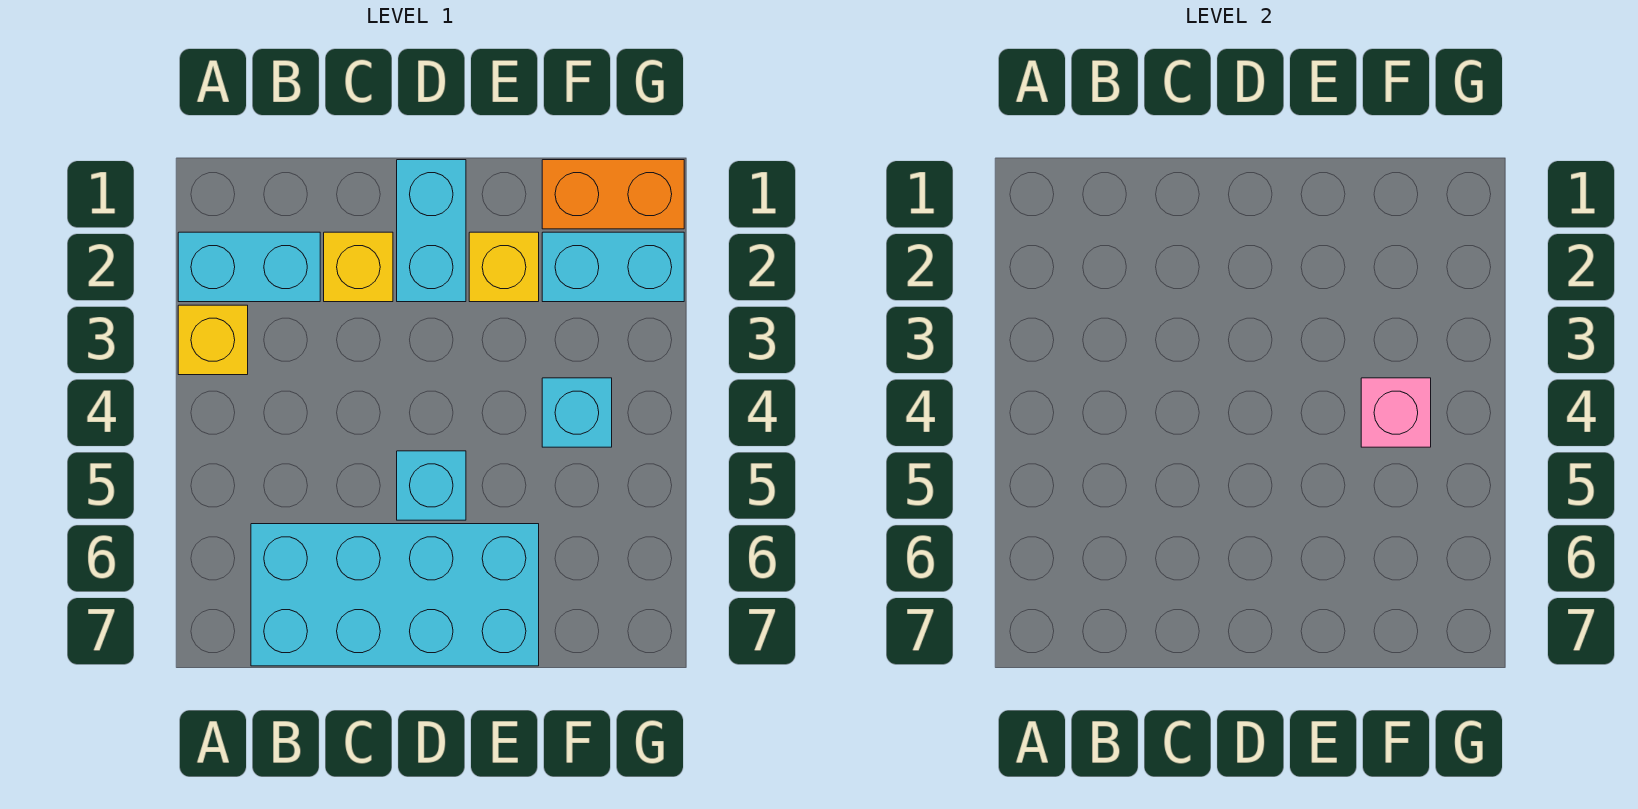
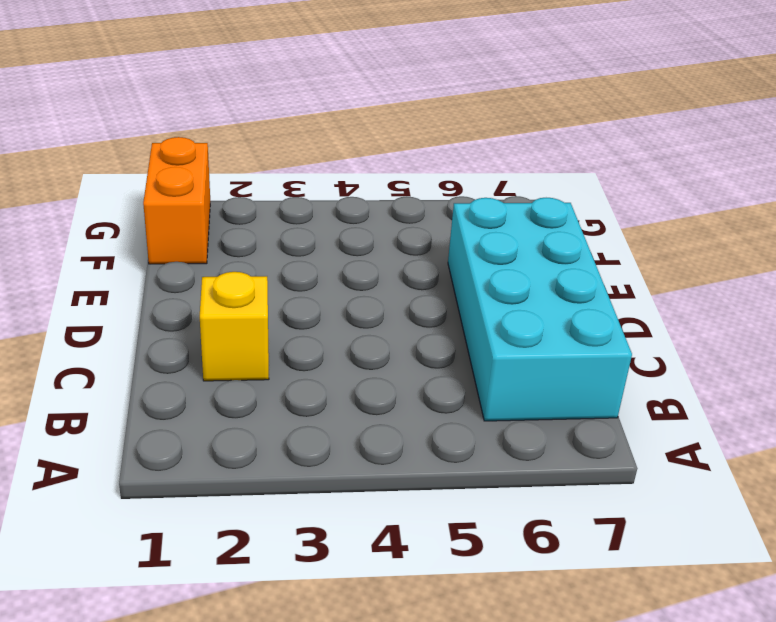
none -> cyan brick A2:B2 level 1
none -> yellow brick A3 level 1

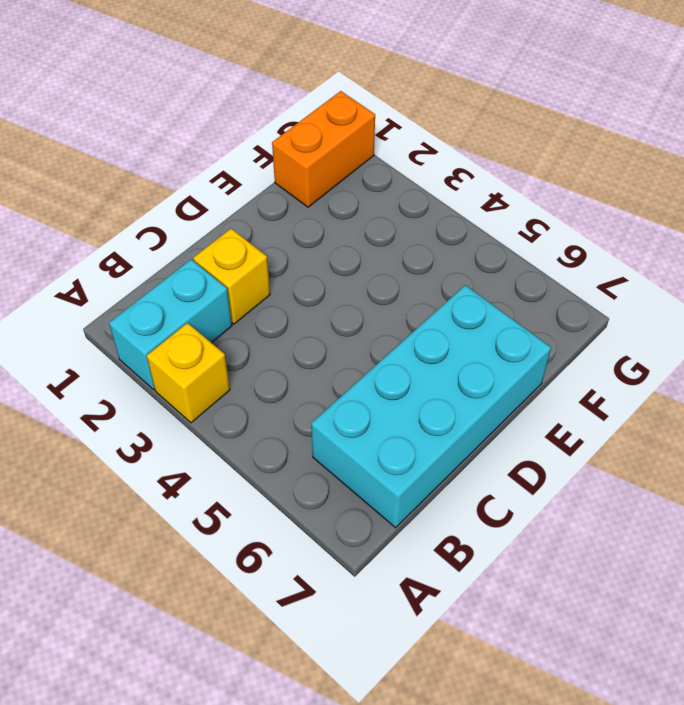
none -> cyan brick D1:D2 level 1
none -> cyan brick D5 level 1

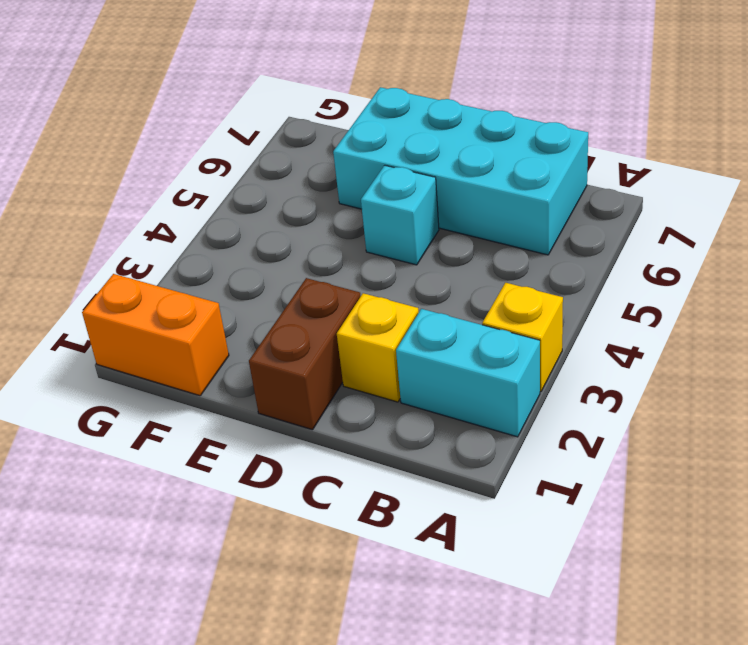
brown brick D1:D2 level 1 -> cyan brick D1:D2 level 1
none -> yellow brick E2 level 1
none -> cyan brick F2:G2 level 1

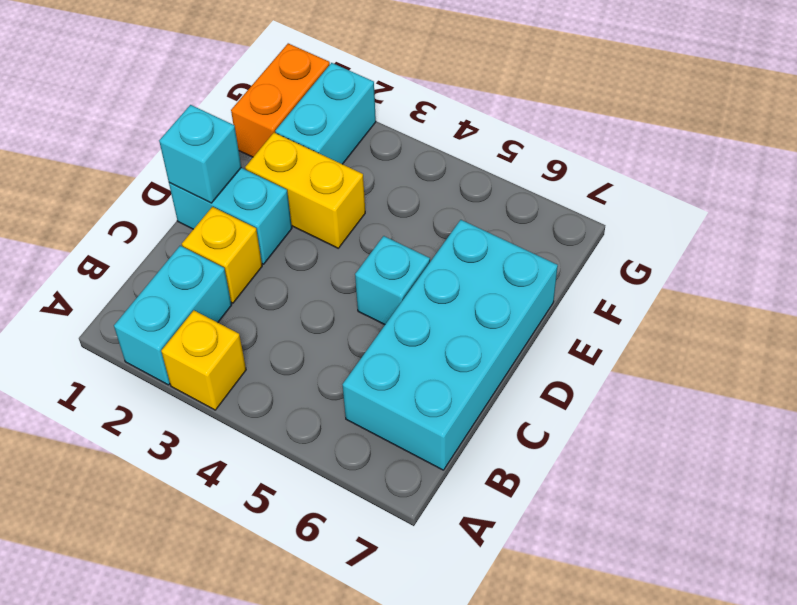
cyan brick D1 level 2 -> cyan brick F4 level 1
yellow brick E2:E3 level 1 -> yellow brick E2 level 1
none -> pink brick F4 level 2

